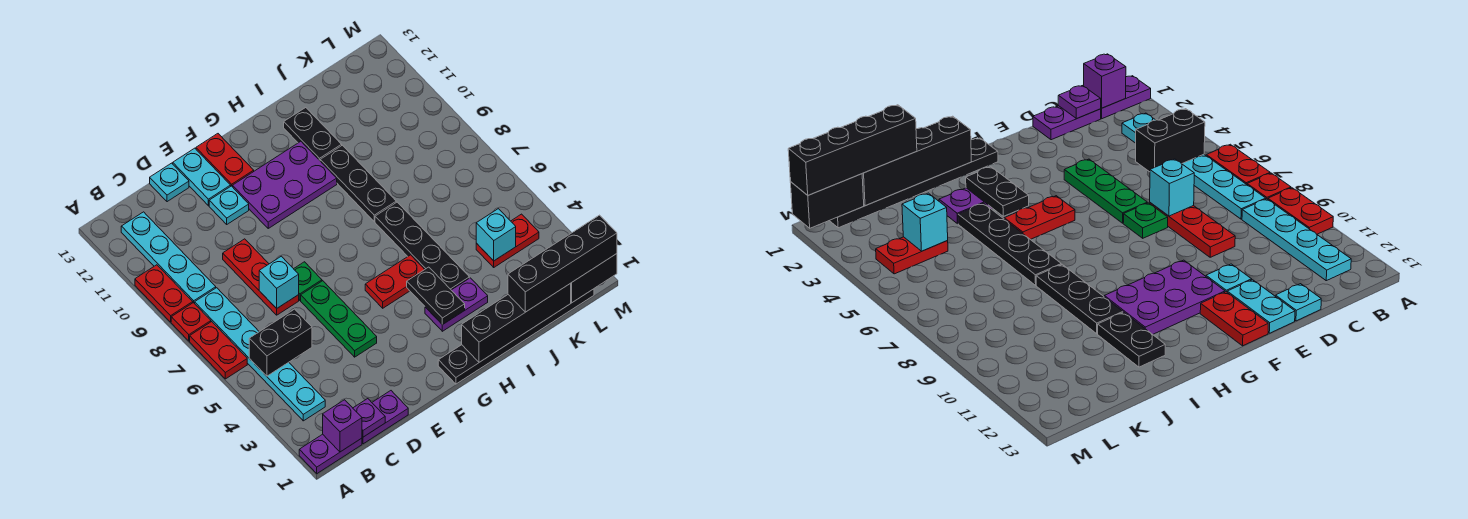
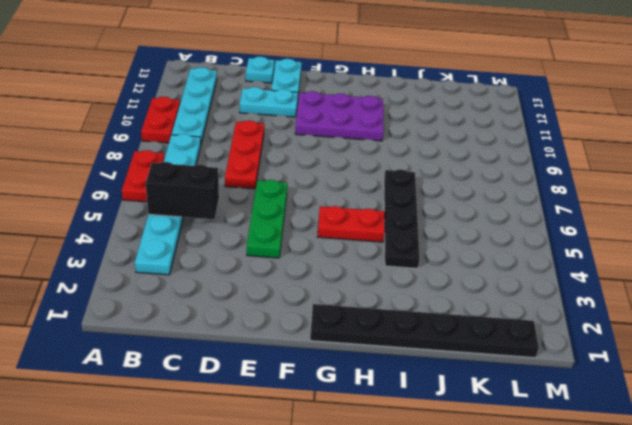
cyan plate D11:E11 level 1 -> cyan plate E11 level 1
none -> purple plate A1:B1 level 1
none -> red plate A8 level 1
none -> purple plate C1:D1 level 1
none -> green plate E7 level 1

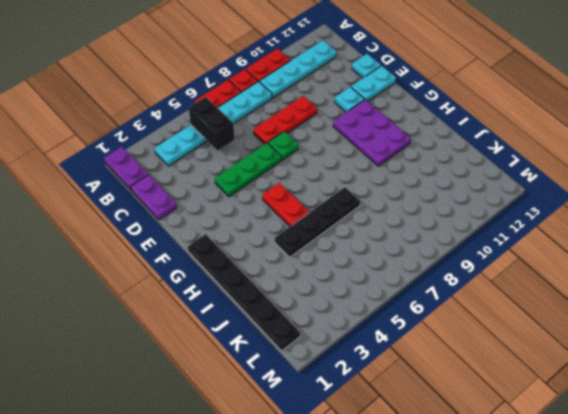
none -> red plate F12:F13 level 1
none -> purple plate H3:I3 level 1
none -> black plate I8:I10 level 1
none -> black plate I11:I12 level 1

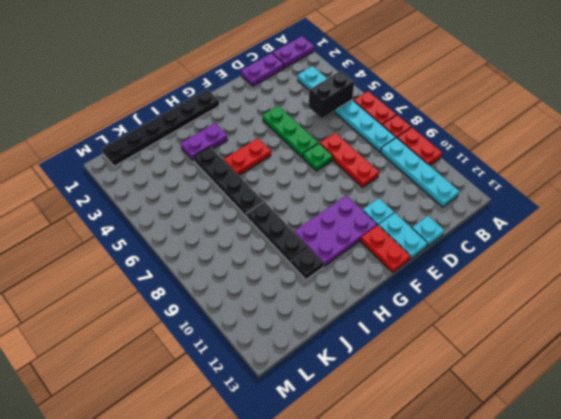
black plate I11 level 1 -> black plate I11:I12 level 1
none -> red plate K4:L4 level 1
none -> purple brick B1 level 2
none -> purple plate C1 level 2
none -> cyan brick D7 level 2

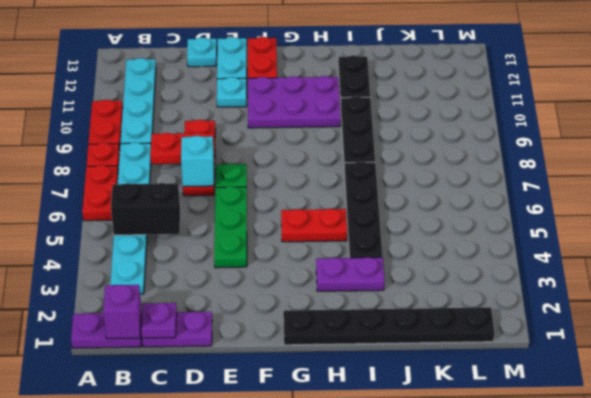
red plate C8:D8 level 2 -> red plate K4:L4 level 1
none -> black brick H1:K1 level 2
none -> black plate H3:H4 level 2
none -> cyan brick K4 level 2
none -> black brick L1:M1 level 2

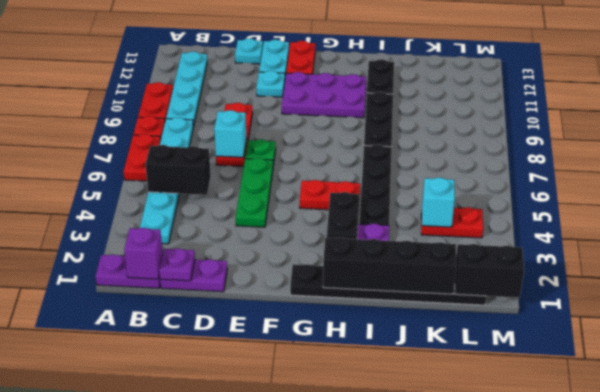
none -> black brick J1:M1 level 3

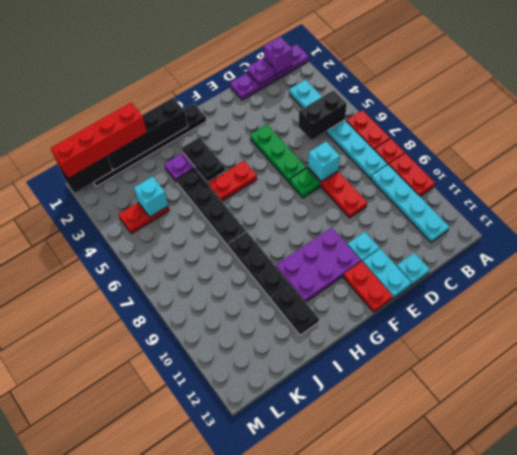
red brick J1:M1 level 3 -> black brick J1:M1 level 3

